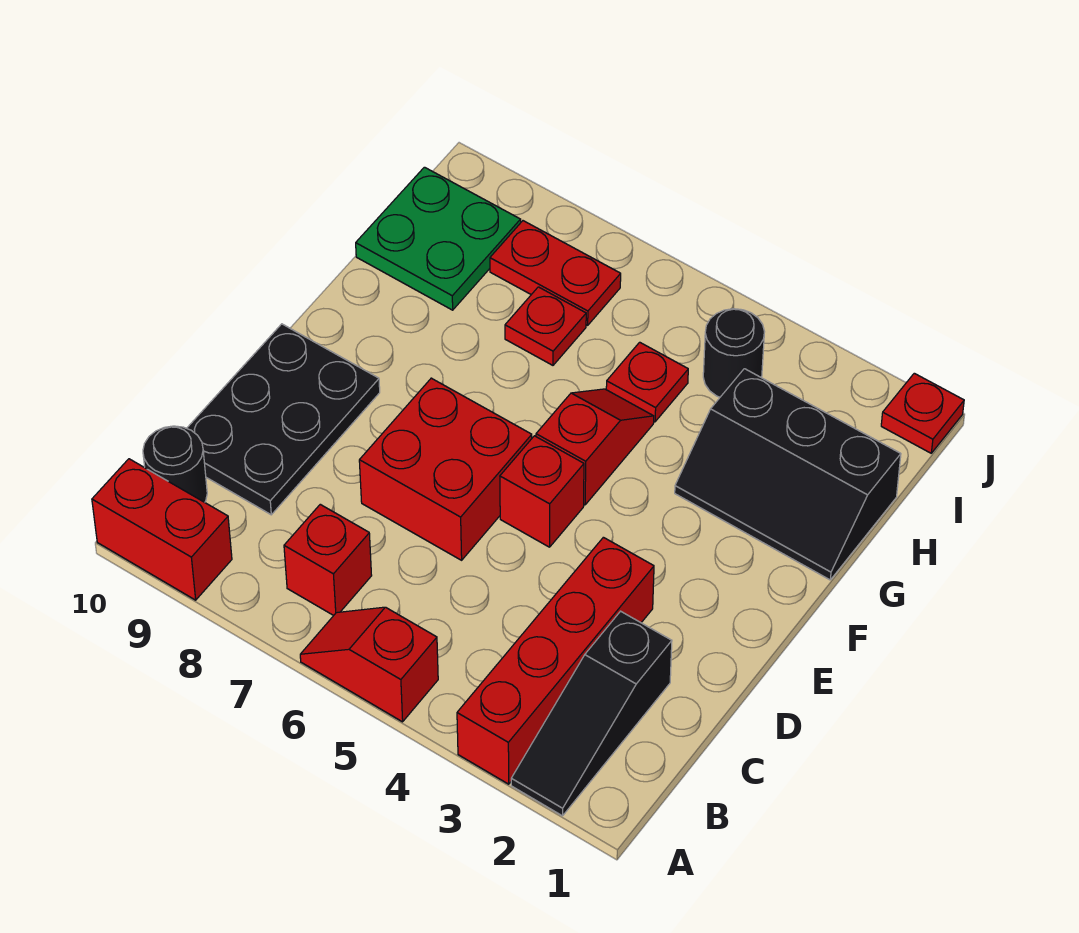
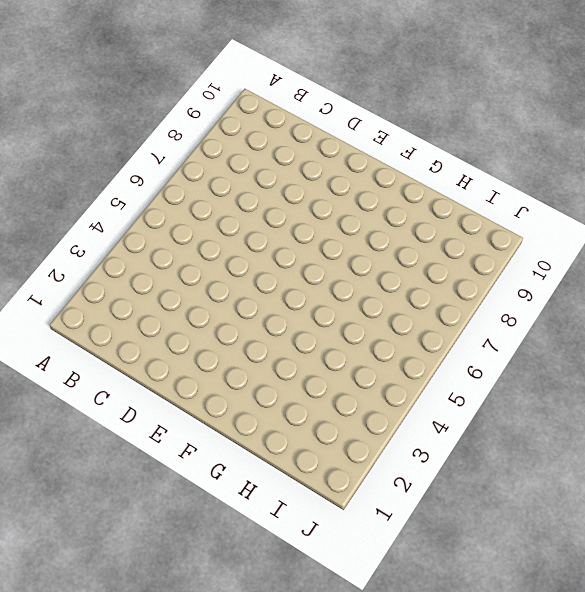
none -> black slope A2:C2 level 1 top C
none -> red brick A3:D3 level 1
none -> red slope A5:A6 level 1 top 5

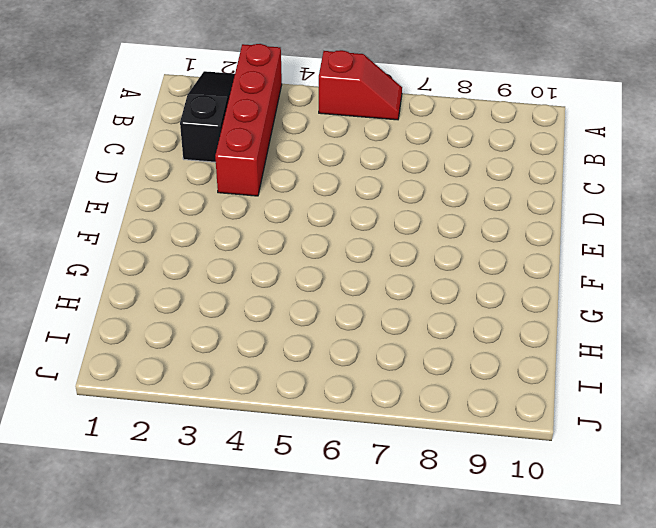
none -> red brick A9:A10 level 1
none -> red brick B7 level 1
none -> black round brick B10 level 1

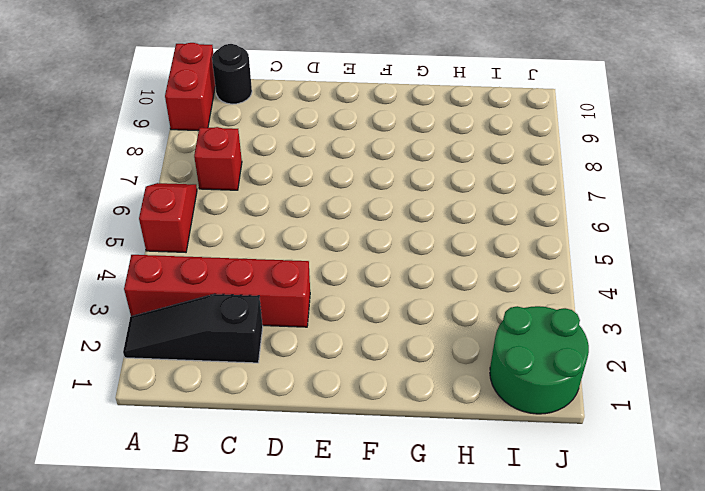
green round brick I1:J2 level 1 -> red plate J1 level 1
none -> black plate C9:E10 level 1
none -> red brick D6:E7 level 1
none -> red brick E5 level 1

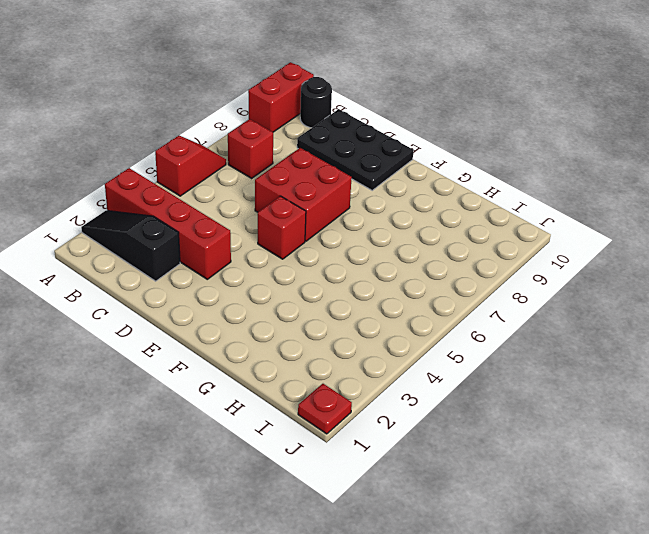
none -> red slope F5:G5 level 1 top F
none -> black slope G1:H3 level 1 top H
none -> red plate H5 level 1

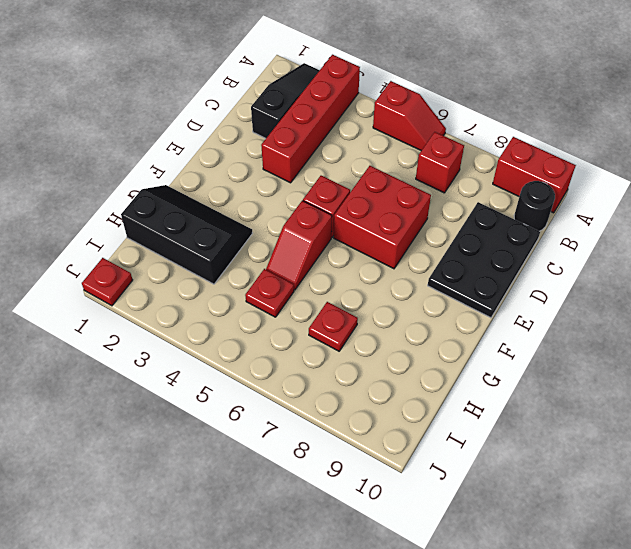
none -> green plate H9:I10 level 1
none -> black round brick I4 level 1
none -> red plate I7:I8 level 1

